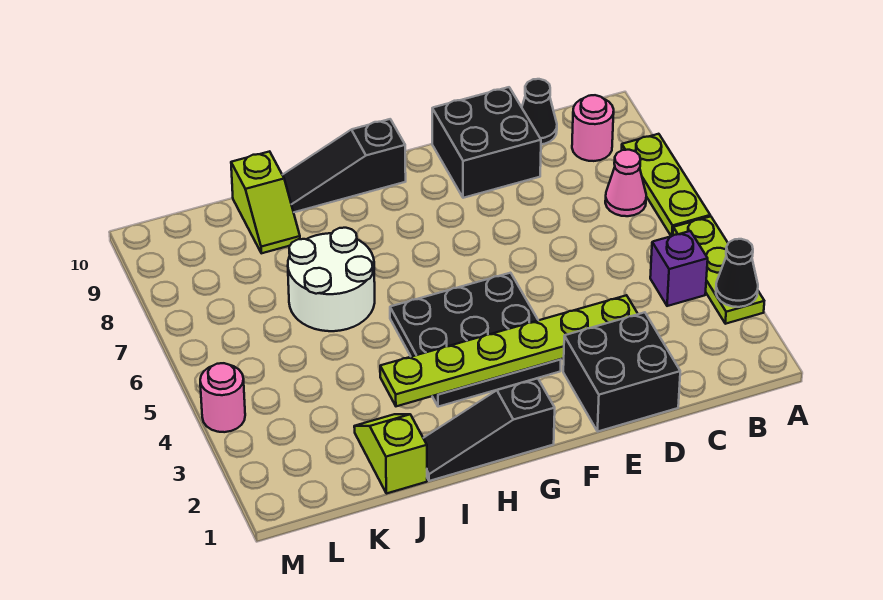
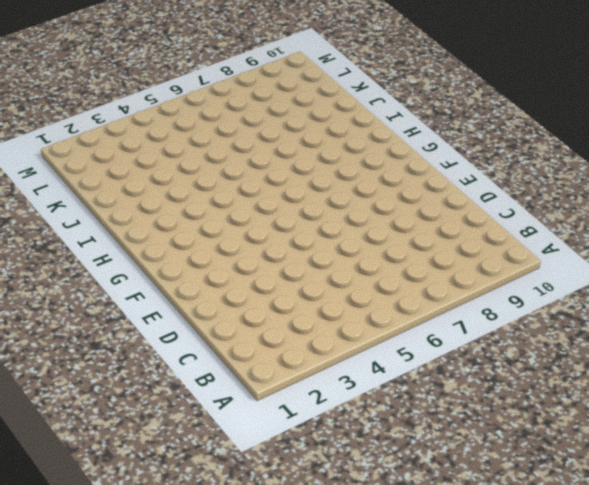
none -> lime plate A3:A5 level 1
none -> lime plate A6:A8 level 1
none -> purple brick B4 level 1

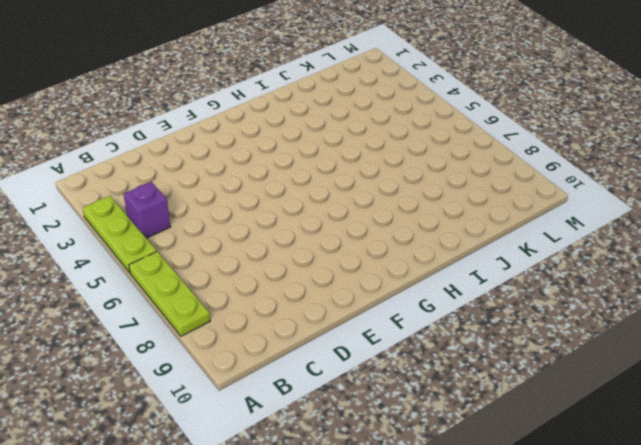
none -> pink cone B7 level 1
none -> pink round brick B9 level 1
none -> black cone C10 level 1

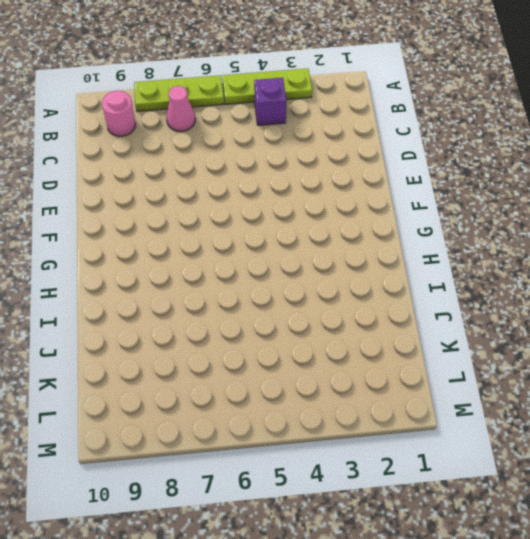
none -> black cone C10 level 1
none -> black brick D1:E2 level 1
none -> black brick D9:E10 level 1

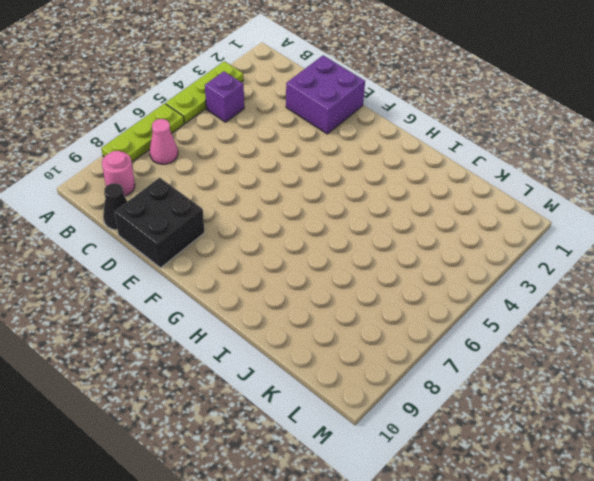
purple brick D1:E2 level 1 -> black brick D1:E2 level 1
none -> black plate F3:H5 level 1
none -> black slope G1:I1 level 1 top G
none -> black slope G10:I10 level 1 top G

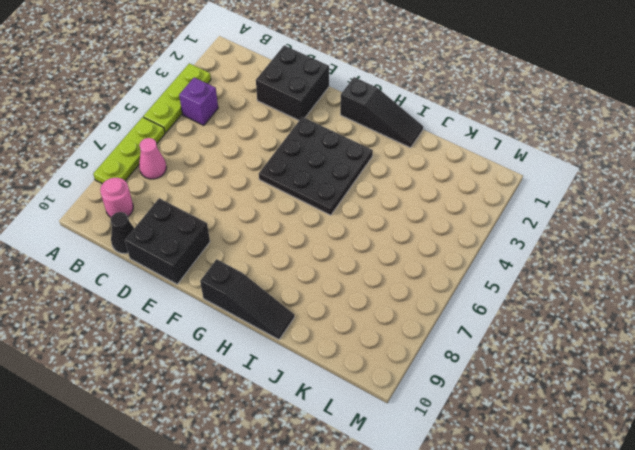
none -> white round brick I6:J7 level 1
none -> lime slope J1:J2 level 1 top 1
none -> lime slope J9:J10 level 1 top 10

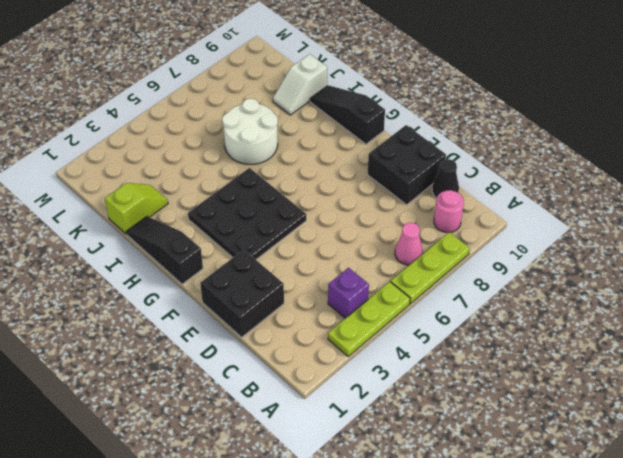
white slope J9:J10 level 1 top 10 -> lime slope J9:J10 level 1 top 10
none -> pink round brick M4 level 1
none -> black cone A3 level 2
none -> lime plate D3:I3 level 2

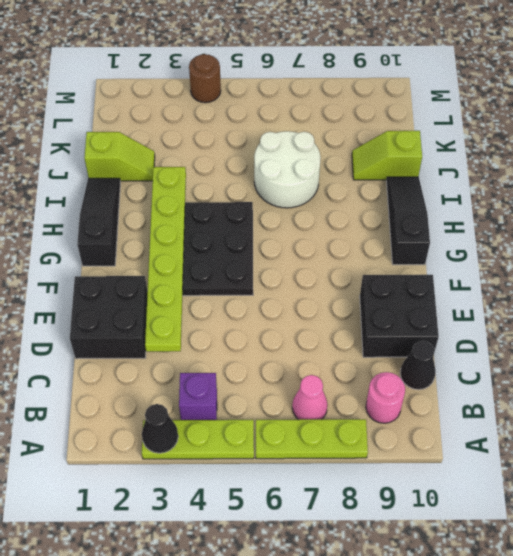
brown round brick M4 level 1 -> pink round brick M4 level 1

